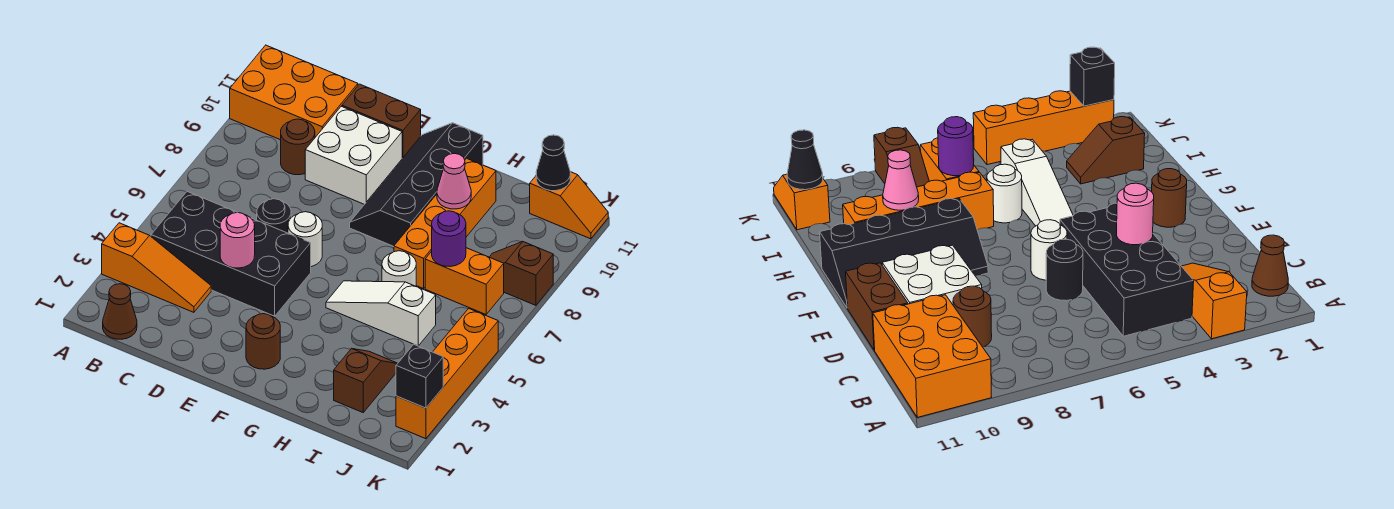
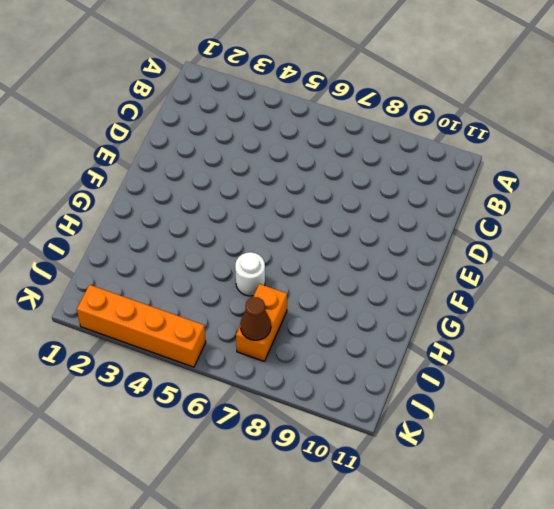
brown cone J7 level 2 -> brown cone B1 level 1
none -> orange slope A3:C3 level 1 top A
none -> orange brick A10:C11 level 1
none -> black brick B4:E5 level 1

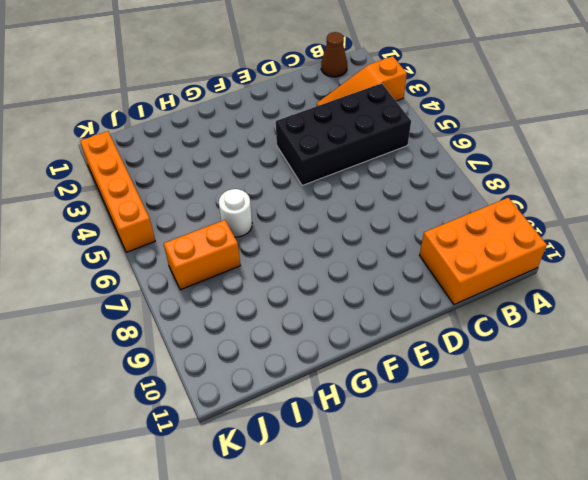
none -> brown round brick C9 level 1
none -> black round brick D6 level 1
none -> white brick D9:E10 level 1

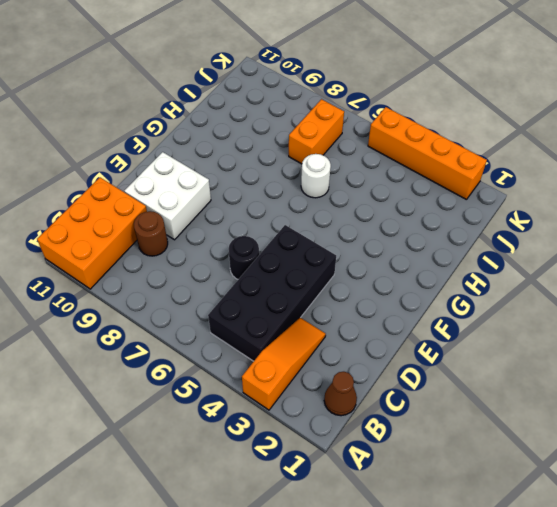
none -> brown brick D11:E11 level 1
none -> white round brick E6 level 1
none -> brown round brick F2 level 1

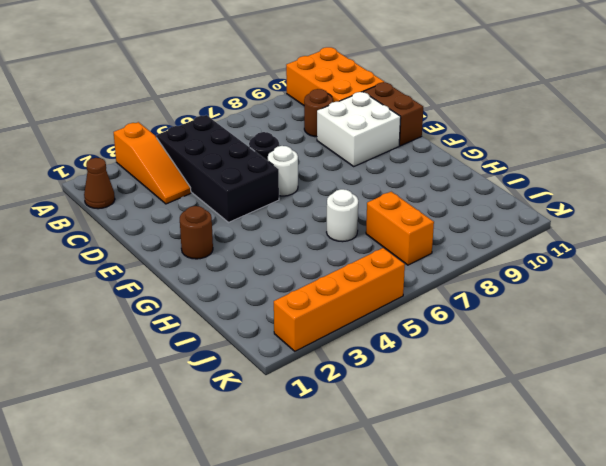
none -> black slope F8:G11 level 1 top G
none -> white slope G5:I5 level 1 top I
none -> orange brick H7:H10 level 1

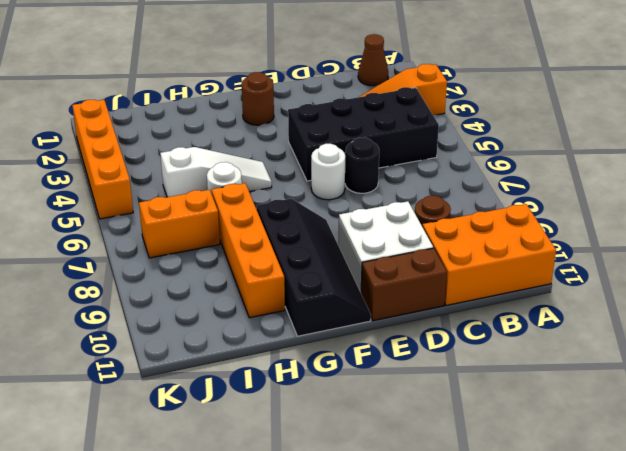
none -> brown slope I2:I3 level 1 top 2
none -> brown slope J8:K8 level 1 top K
none -> orange slope J11:K11 level 1 top J

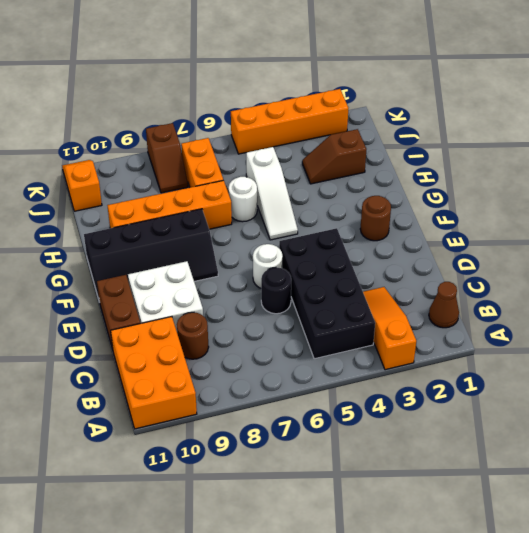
none -> pink round brick D4 level 2
none -> pink cone H9 level 2
none -> purple round brick I7 level 2

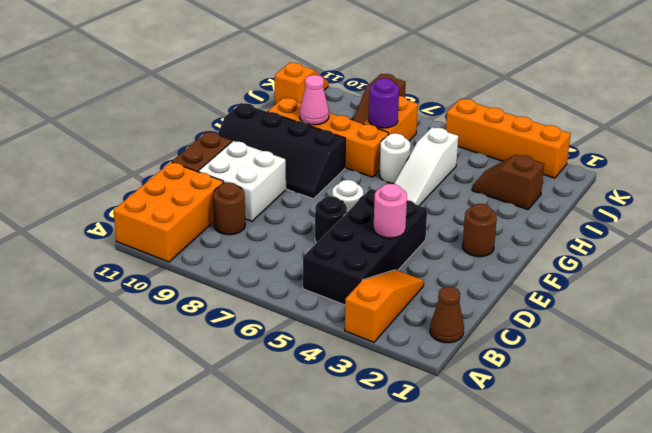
none -> black cone J11 level 2
none -> black brick K2 level 2

